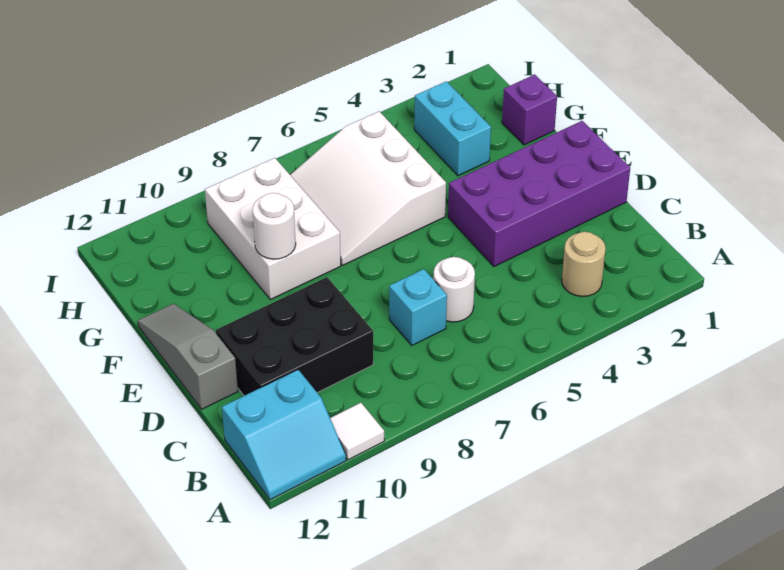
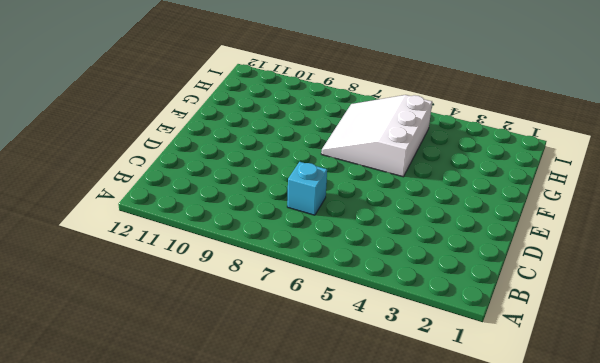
none -> white tile A10 level 1
none -> cyan slope A11:B12 level 1 top B
none -> tan round brick B3 level 1

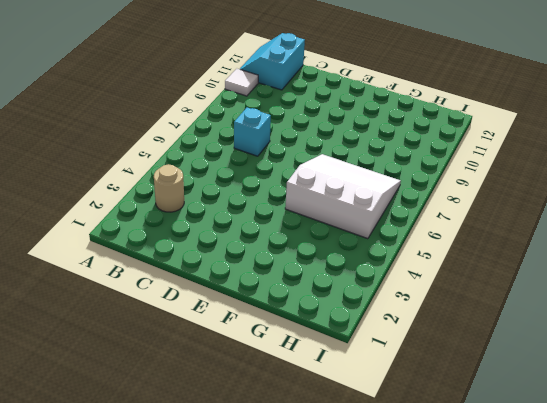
none -> white round brick C6 level 1
none -> black brick C9:D11 level 1
none -> purple brick D1:E4 level 1

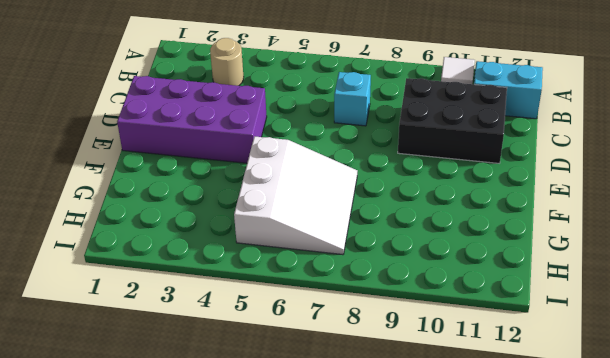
none -> white round brick C6 level 1
none -> grey slope D12:F12 level 1 top D
none -> white brick F8:H9 level 1

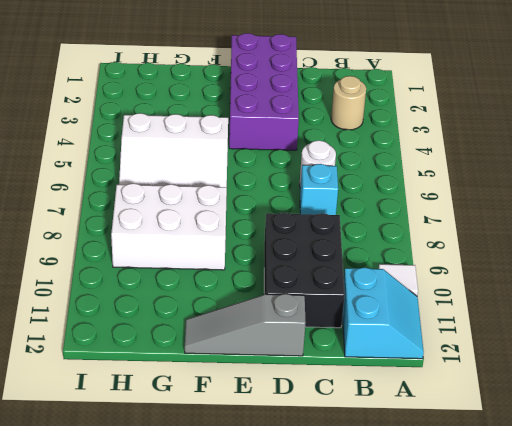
none -> purple brick G1 level 1
none -> cyan brick G3:H3 level 1
none -> white round brick F9 level 2

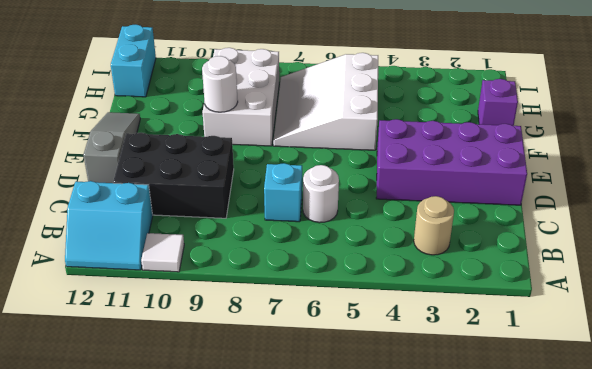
cyan brick H12:I12 level 1 -> cyan brick G3:H3 level 1

